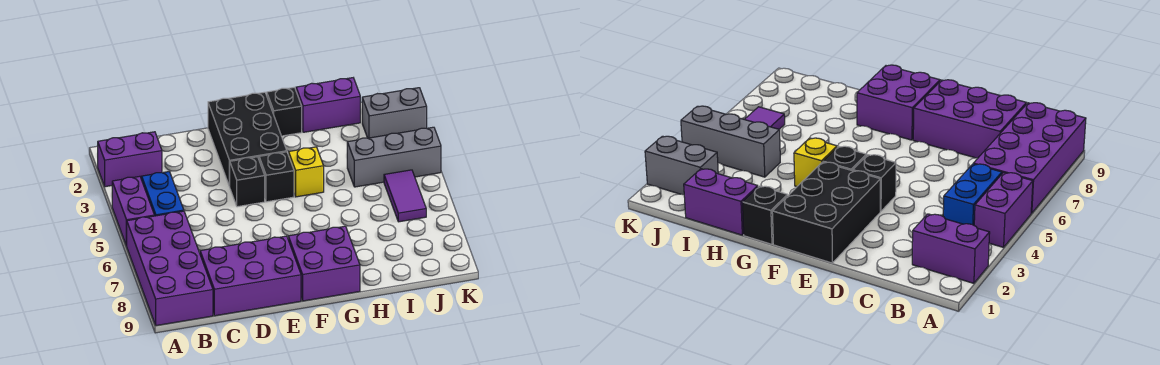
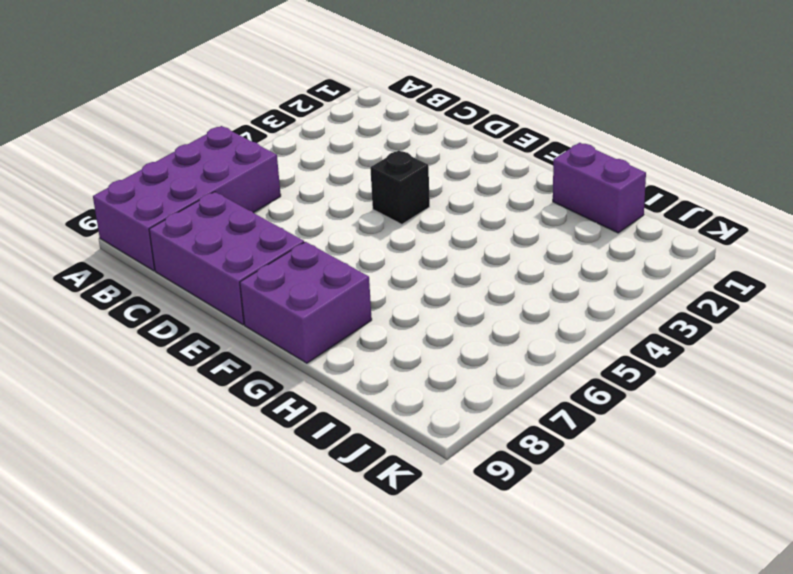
none -> purple brick A2:B2 level 1
none -> purple brick A4:A5 level 1
none -> blue brick B4:B5 level 1

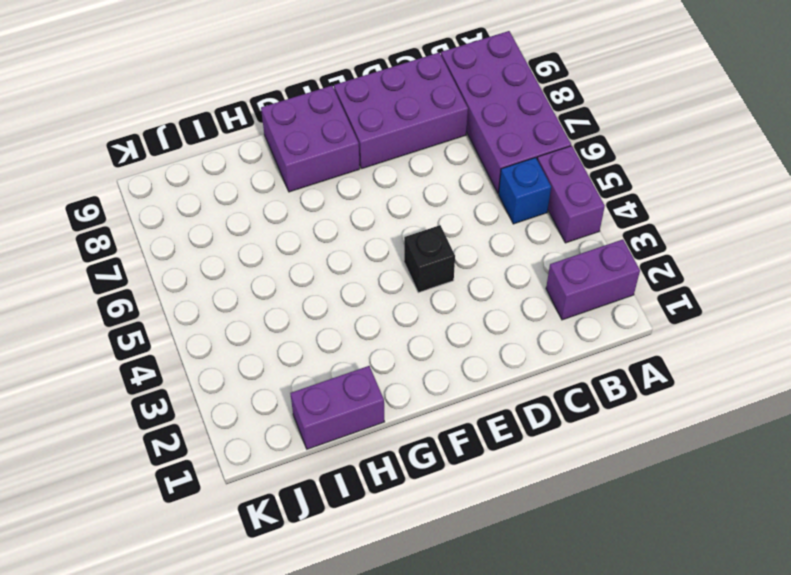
blue brick B5 level 1 -> blue brick B4:B5 level 1
none -> black brick E1:F3 level 1
none -> black brick F4 level 1
none -> black brick G1 level 1

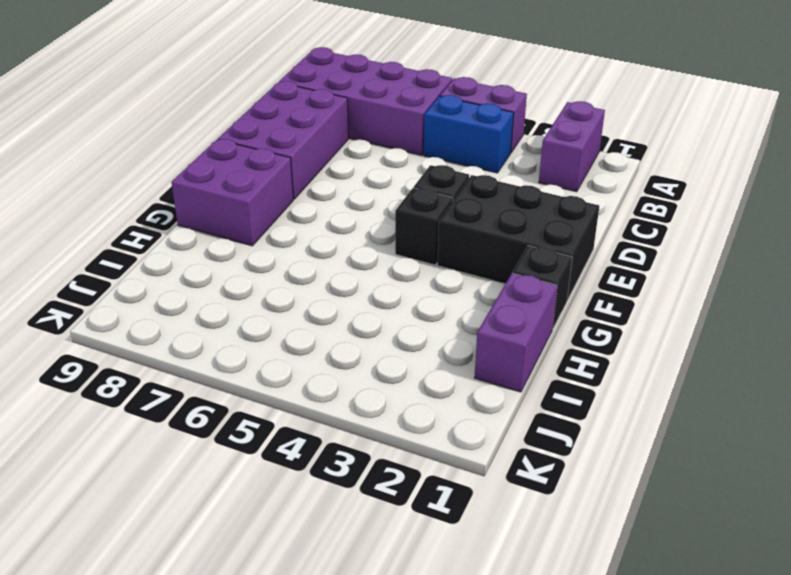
none -> yellow brick G4 level 1
none -> grey brick I4:K4 level 1
none -> grey brick J2:K2 level 1

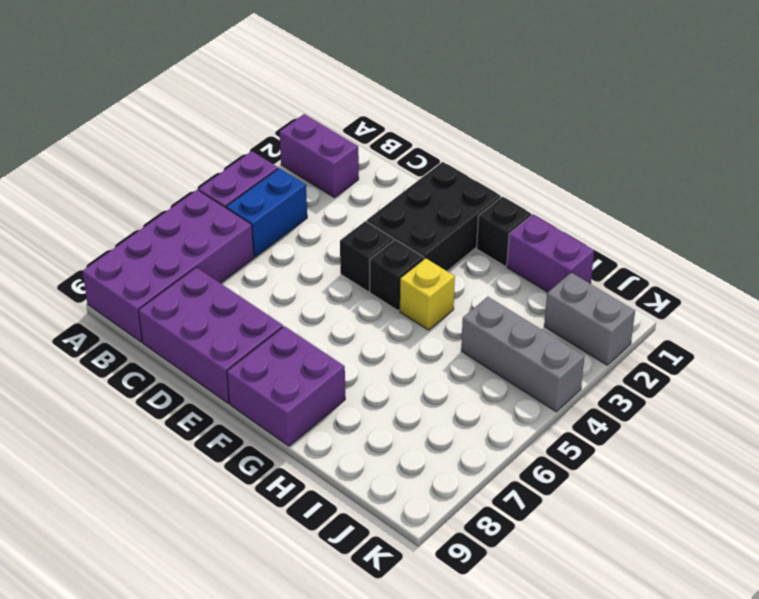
none -> purple tile J5:J6 level 1

